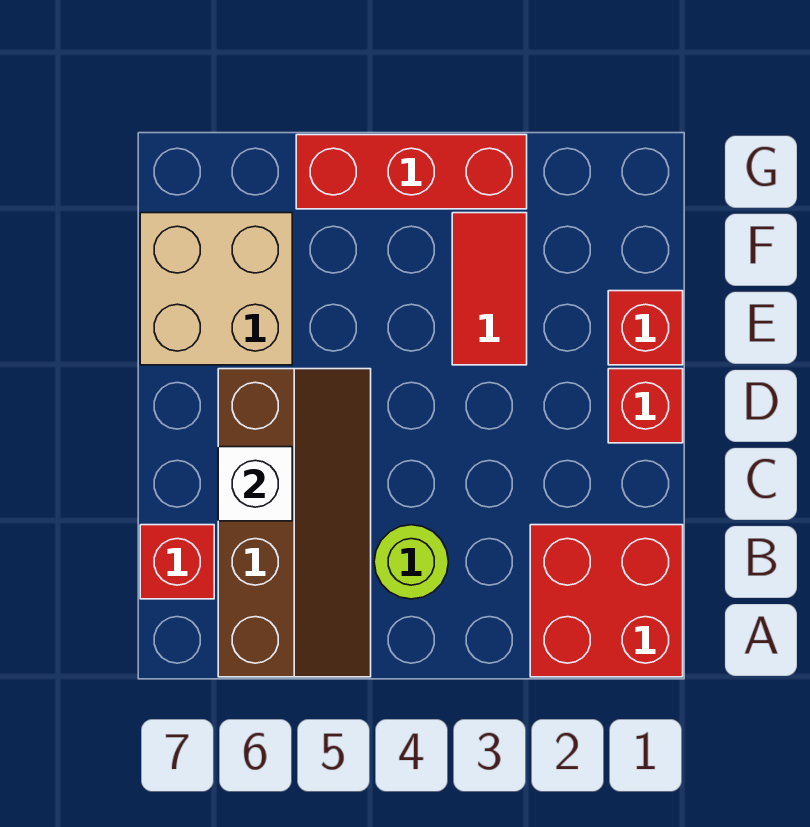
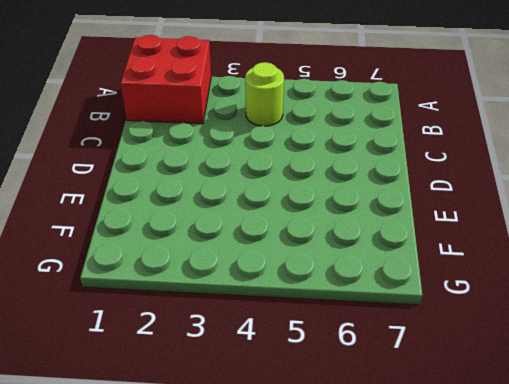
none -> brown slope A5:D6 level 1 top 6
none -> red brick B7 level 1

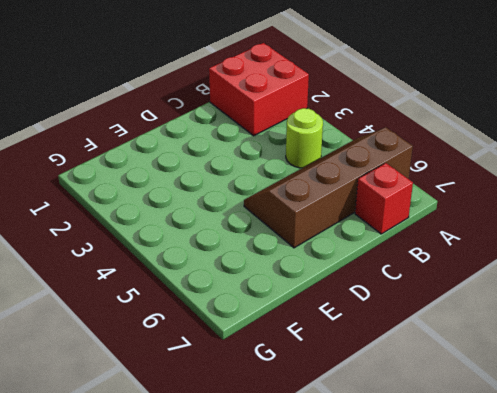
none -> red brick D1 level 1
none -> red brick E1 level 1

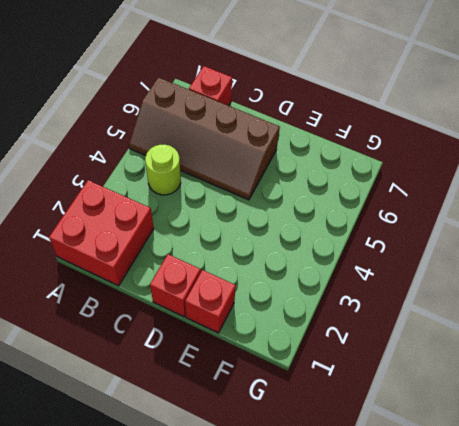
none -> red tile E3:F3 level 1
none -> tan brick E6:F7 level 1

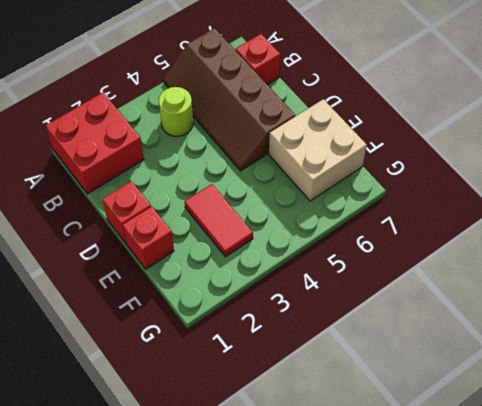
none -> red brick G3:G5 level 1
none -> white brick C6 level 2

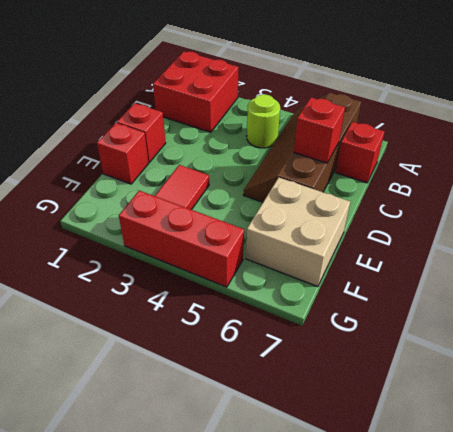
red brick C6 level 2 -> white brick C6 level 2

